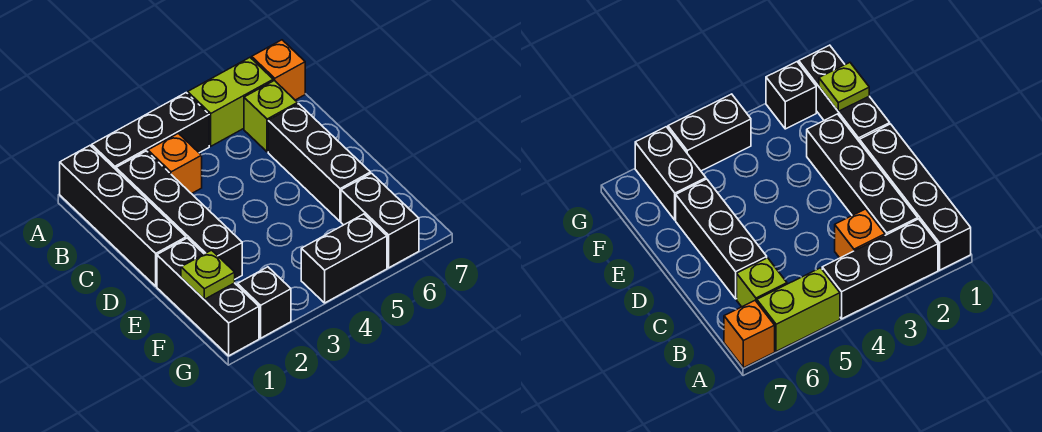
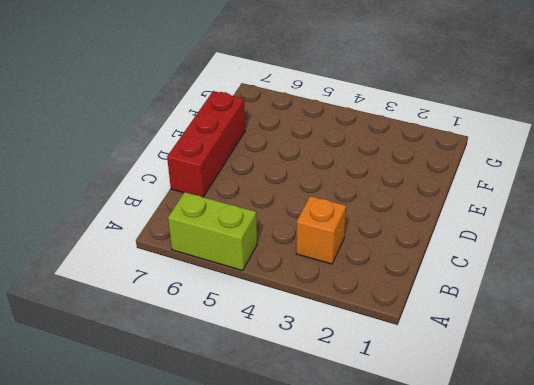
red brick C7:E7 level 1 -> none
none -> black brick A1:D1 level 1
none -> black brick A2:A4 level 1
none -> orange brick A7 level 1

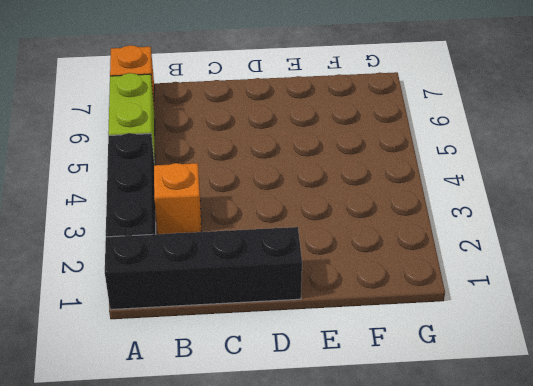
none -> black brick B2:E2 level 1
none -> lime brick B6 level 1
none -> black brick C6:E6 level 1

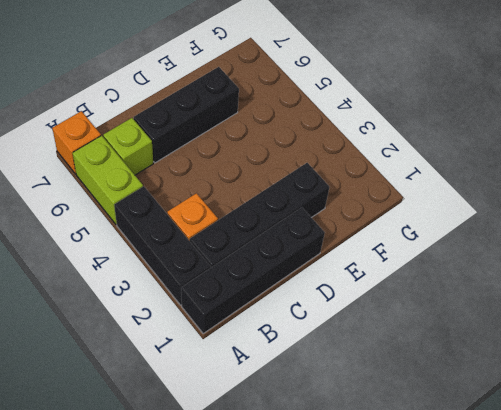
none -> black brick E1:G1 level 1
none -> black brick F6:G6 level 1
none -> black brick G2 level 1

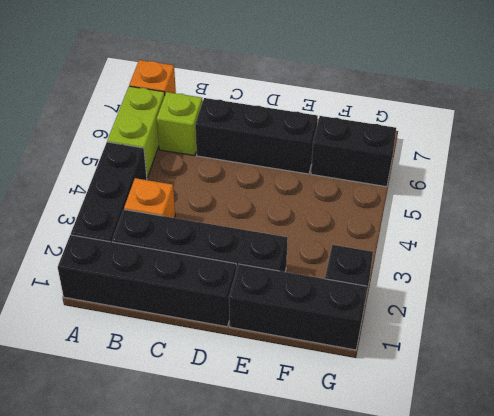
none -> black brick G4:G5 level 1
none -> lime plate F1 level 2

